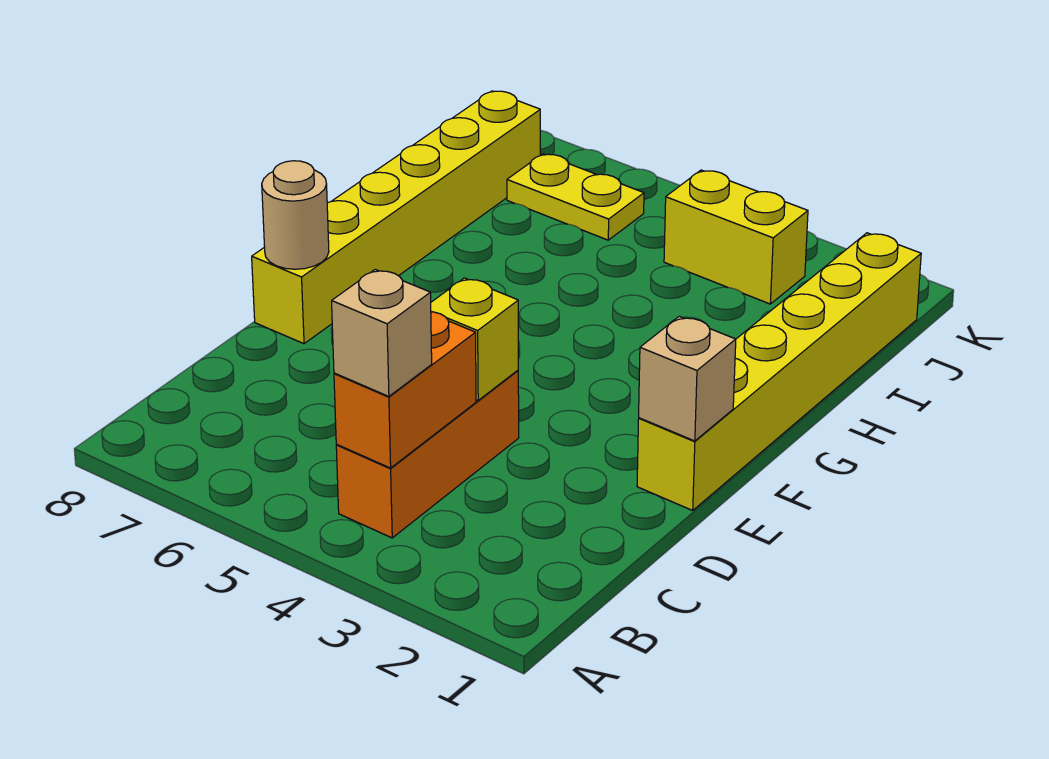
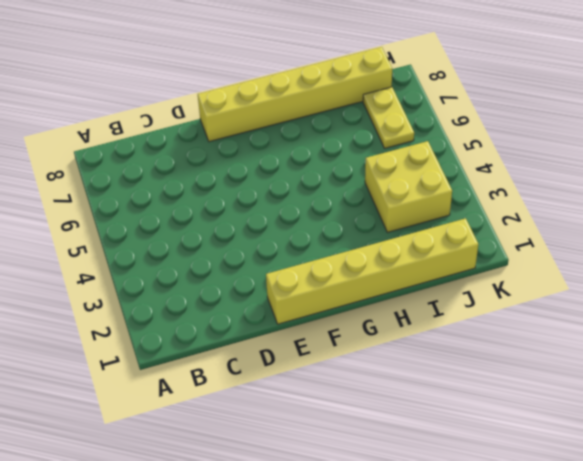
yellow brick I3:J4 level 1 -> yellow brick J3:J4 level 1
none -> orange brick B4:D4 level 1
none -> orange brick B4:C4 level 2

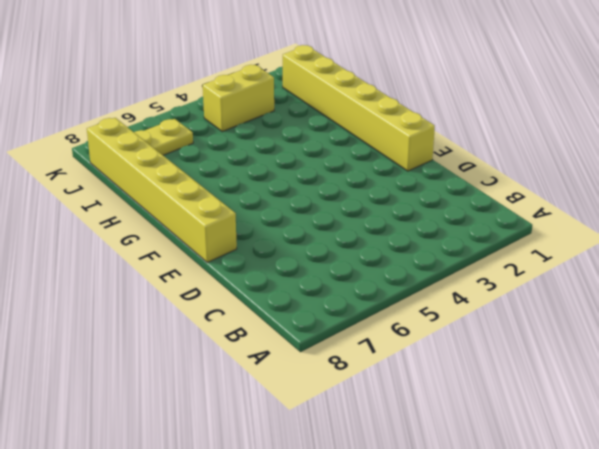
none -> orange brick B4:D4 level 1
none -> orange brick B4:C4 level 2

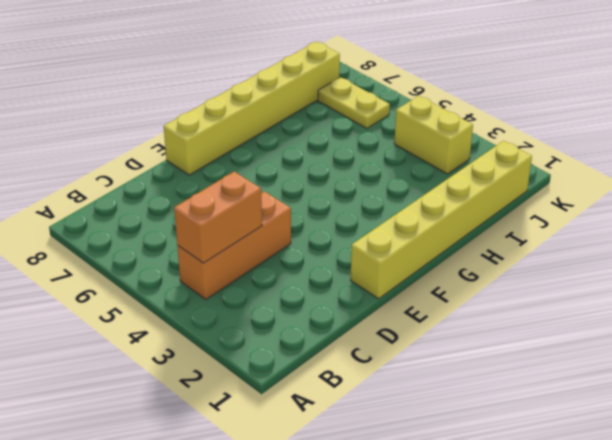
none -> yellow brick D4 level 2
none -> tan brick E1 level 2

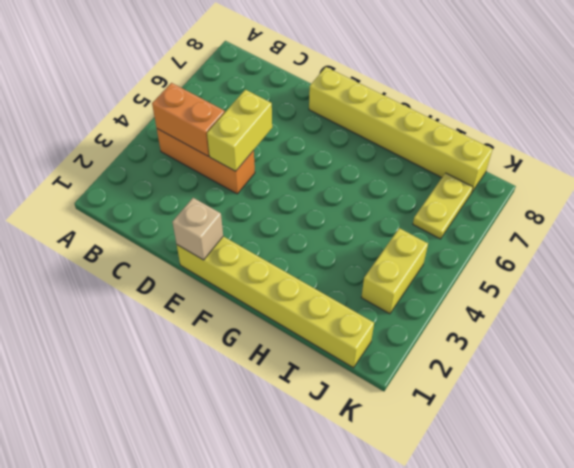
yellow brick D4:D5 level 2 -> yellow brick D4 level 2
none -> tan round brick E8 level 2
none -> tan brick B4 level 3

